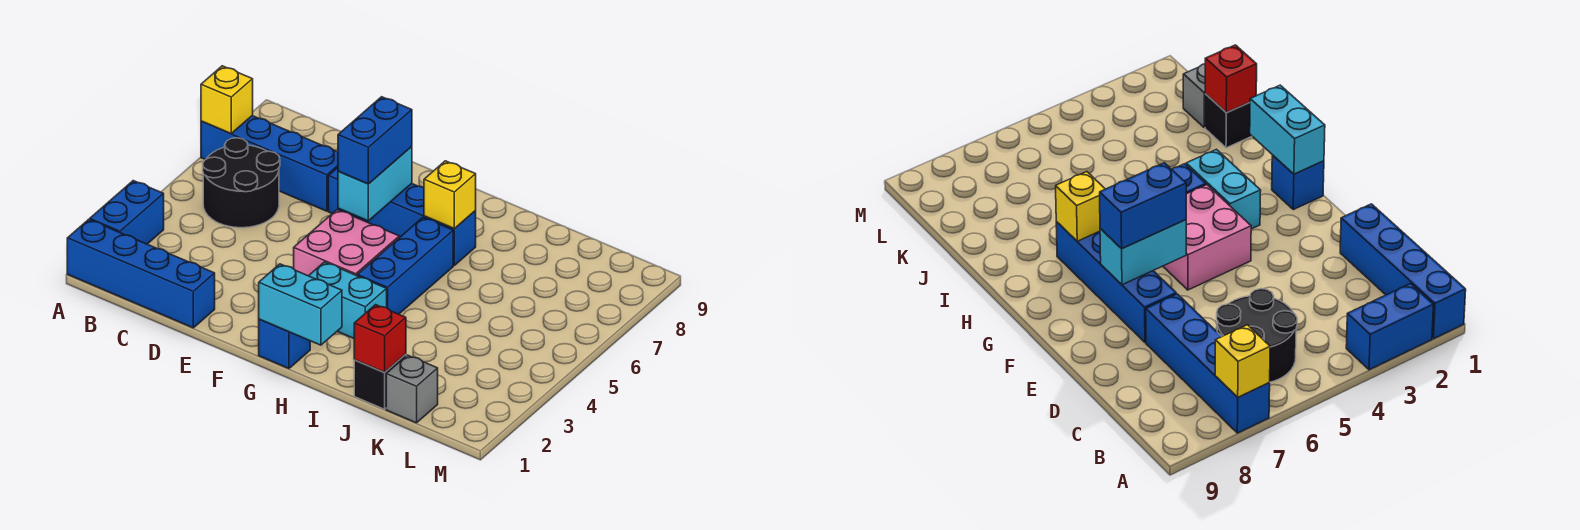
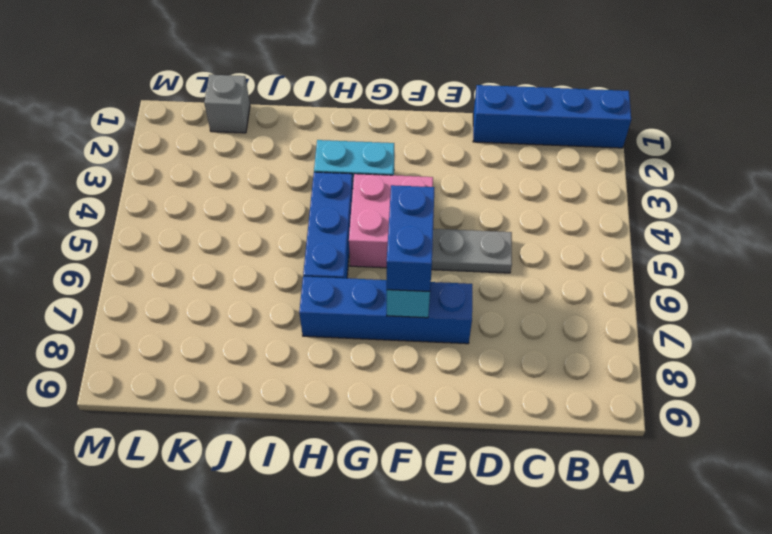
grey plate D5:E5 level 1 -> none
none -> blue brick A2:A3 level 1
none -> blue brick A7:D7 level 1
none -> black round brick B5:C6 level 1

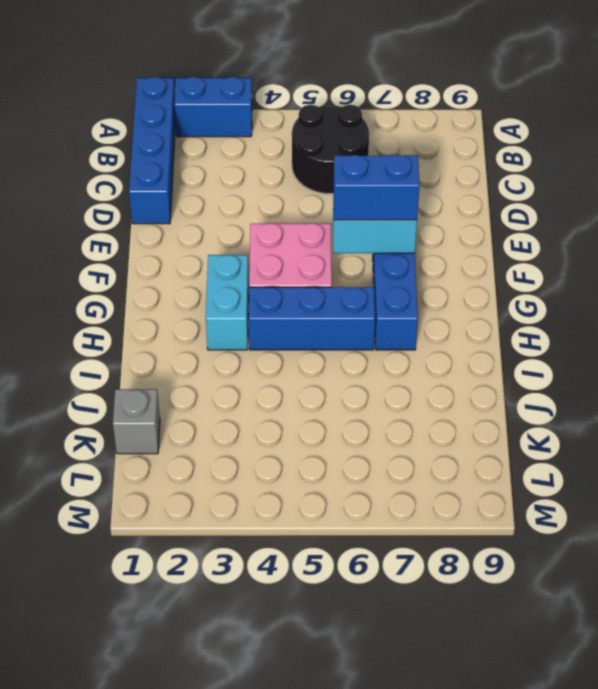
none -> blue brick A7:D7 level 1
none -> blue brick G1 level 1
none -> black brick J1 level 1

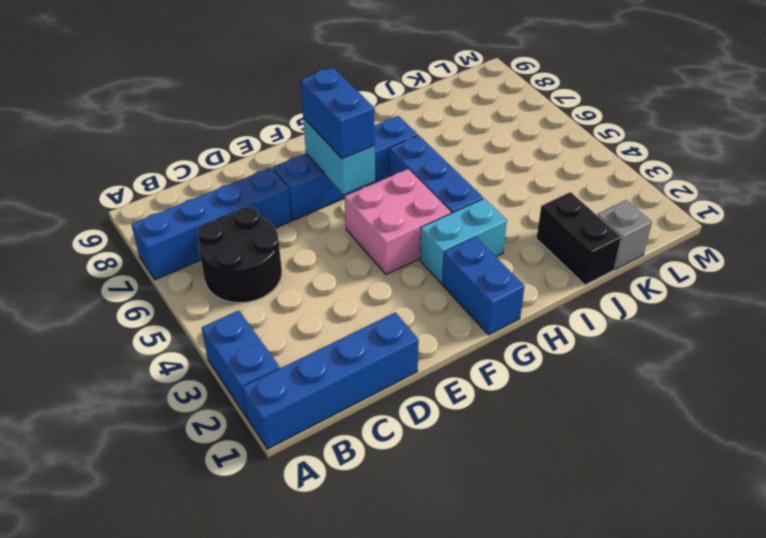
blue brick G1:G2 level 1 -> blue brick G1 level 1
black brick J1:J2 level 1 -> black brick J1 level 1
none -> yellow brick A7 level 2
none -> cyan brick G1:H1 level 2
none -> yellow brick H7 level 2

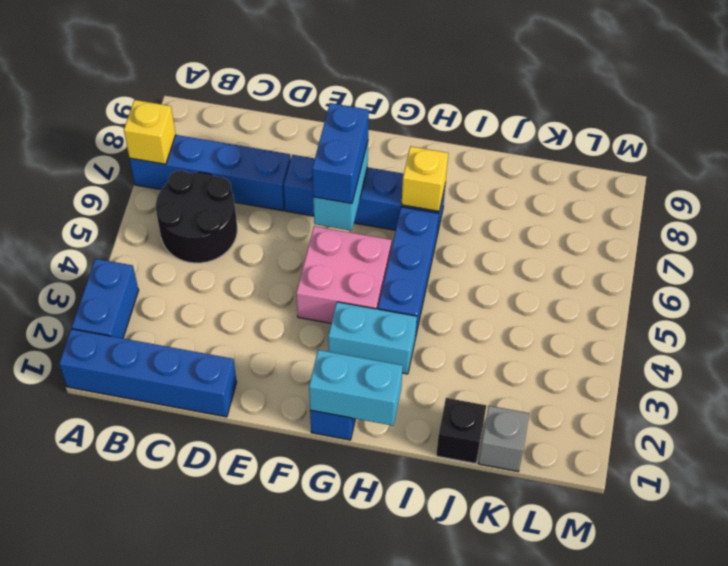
none -> red brick J1 level 2

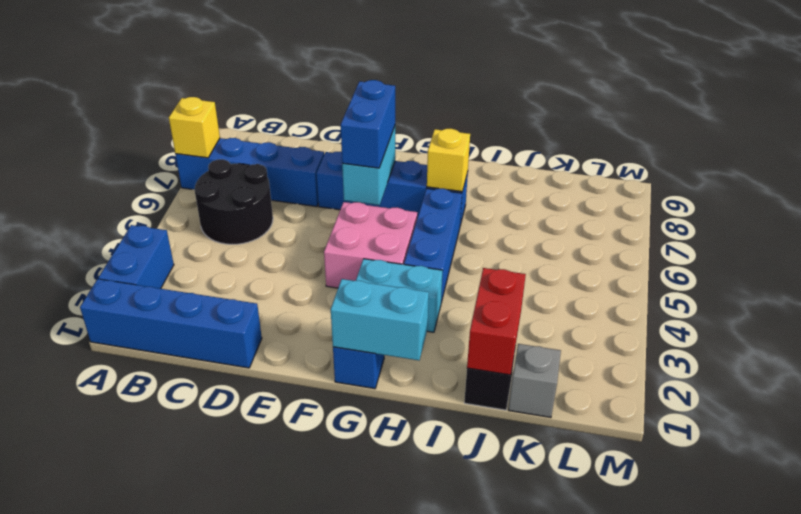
red brick J1:J2 level 2 -> red brick J1 level 2

